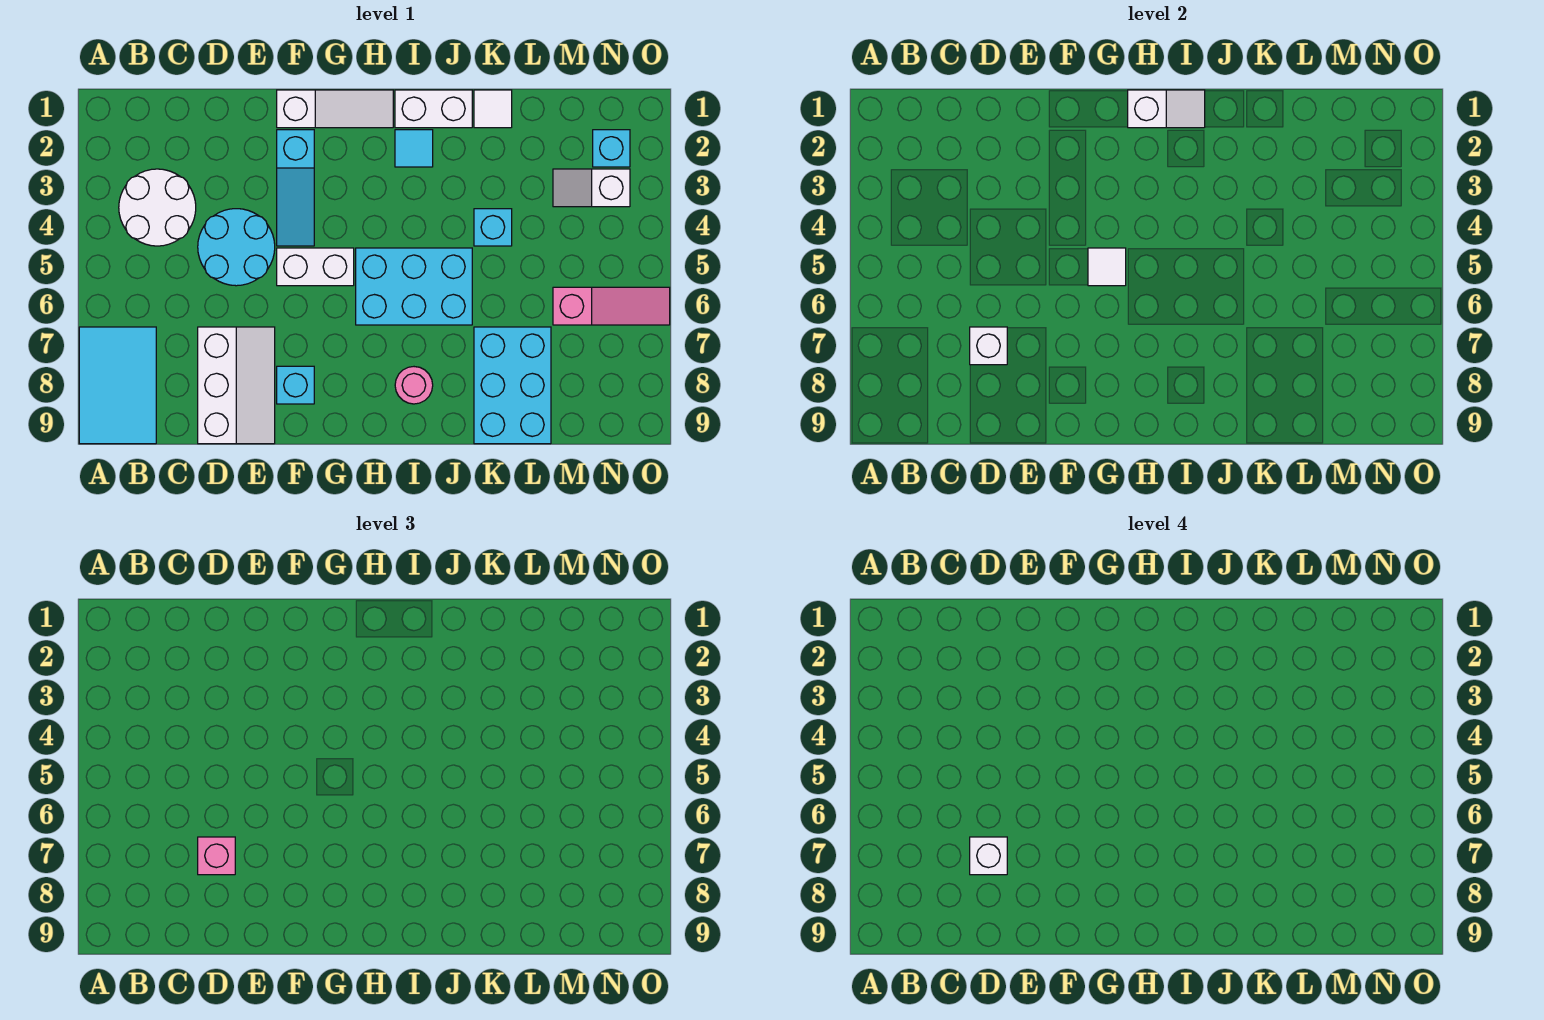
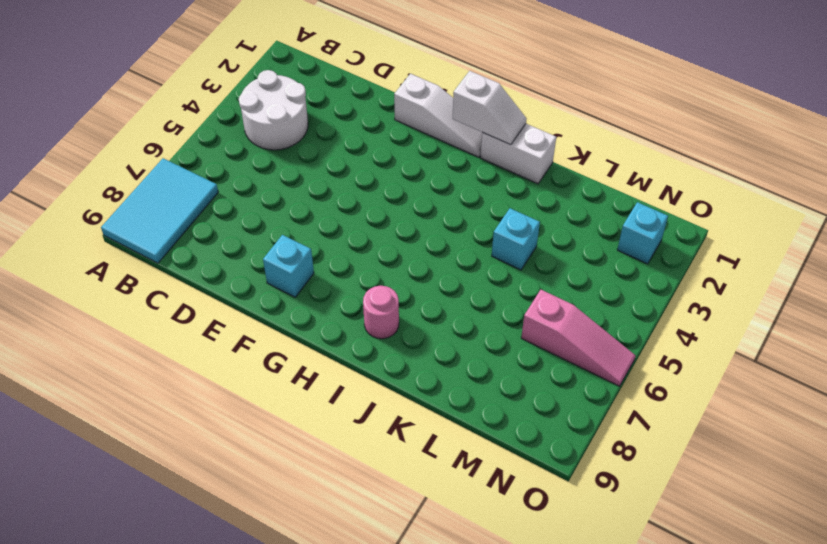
none -> cyan round brick D4:E5 level 1
none -> white slope D7:E9 level 1 top D
none -> cyan slope F2:F4 level 1 top 2

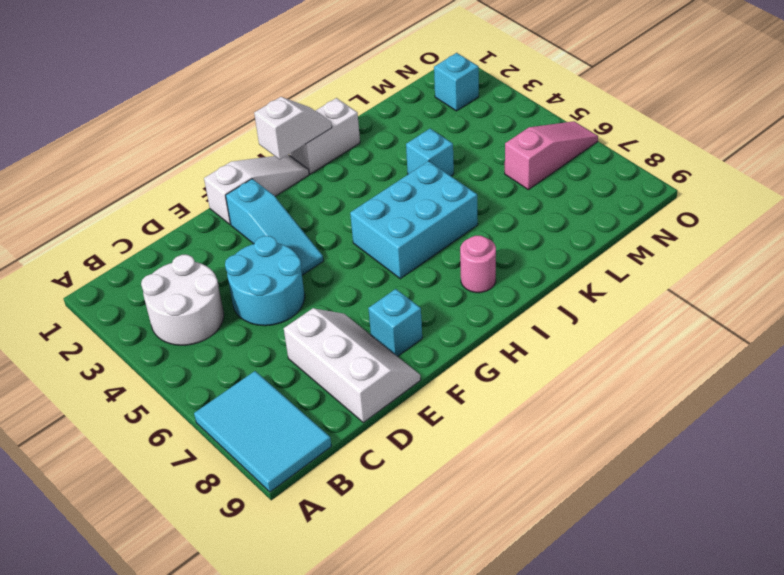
none -> white brick F5:G5 level 1
none -> cyan tile I2 level 1
none -> white tile K1 level 1

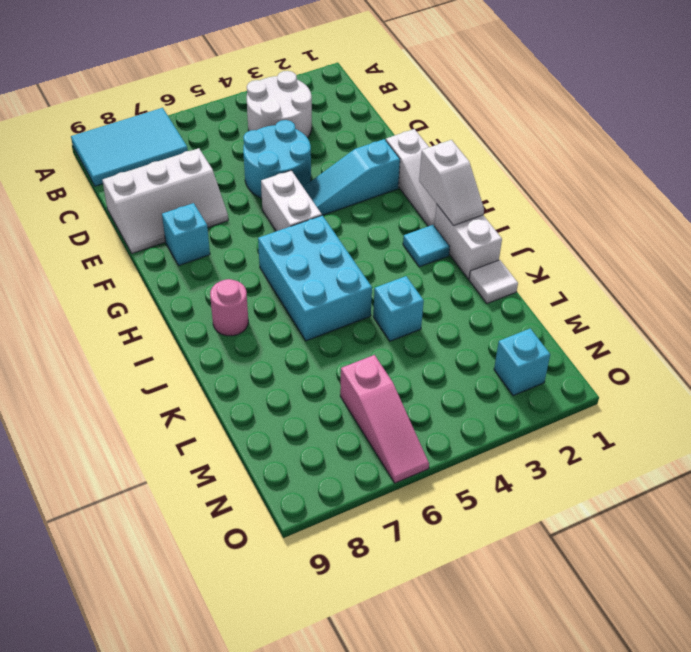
none -> cyan brick K7:L9 level 1
none -> white slope M3:N3 level 1 top N
none -> white brick D7 level 2

